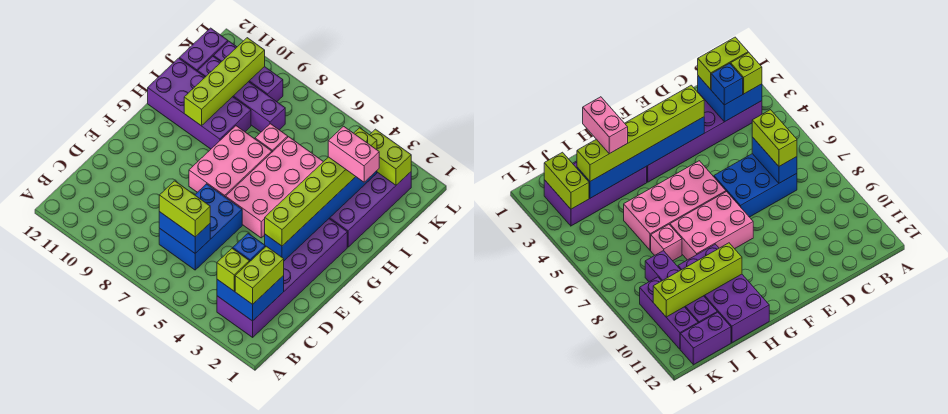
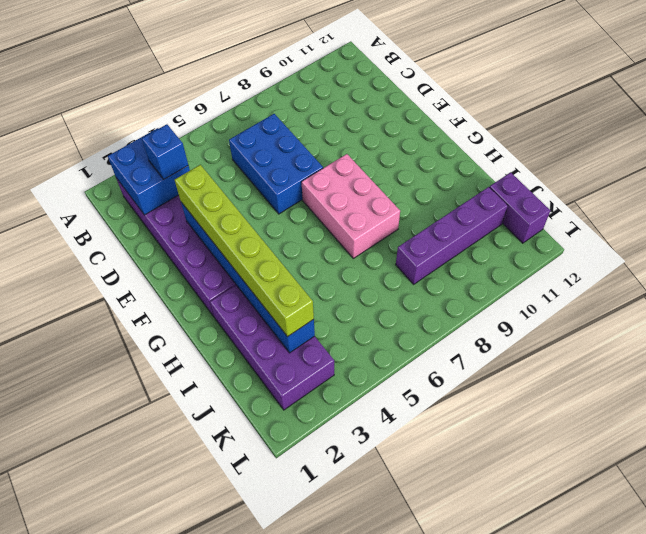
none -> pink brick F5:I6 level 1
none -> purple brick H9:I12 level 1
none -> pink brick I7 level 1

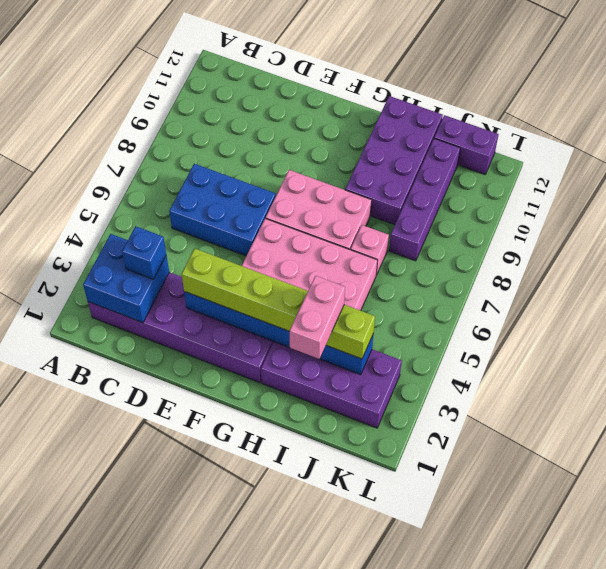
none -> purple brick K9:K11 level 1
none -> blue brick C6:C7 level 2
none -> lime brick H10:K10 level 2

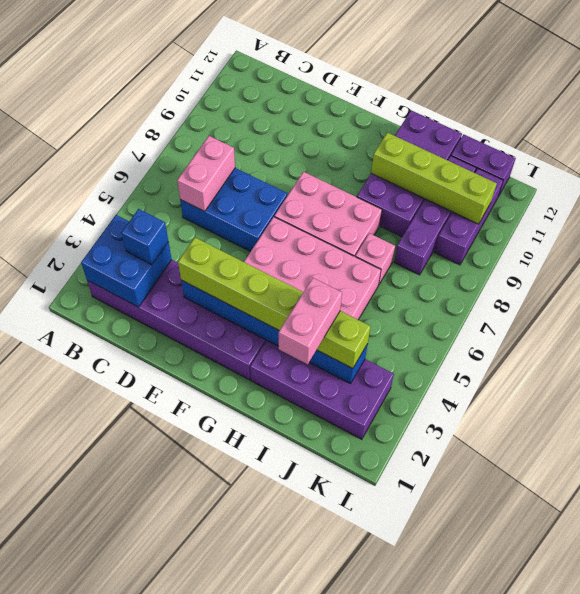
pink brick C6:C7 level 2 -> blue brick C6:C7 level 2
none -> lime brick K2:K3 level 2
none -> lime brick B2:C2 level 3
none -> lime brick B3 level 3

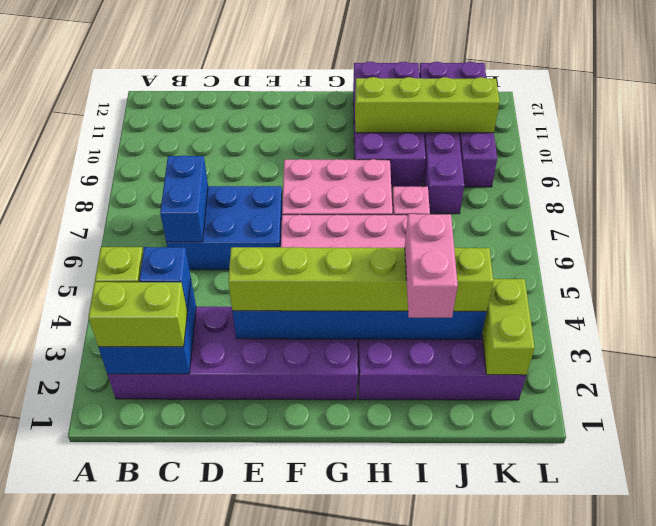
none -> lime brick C6:C7 level 3

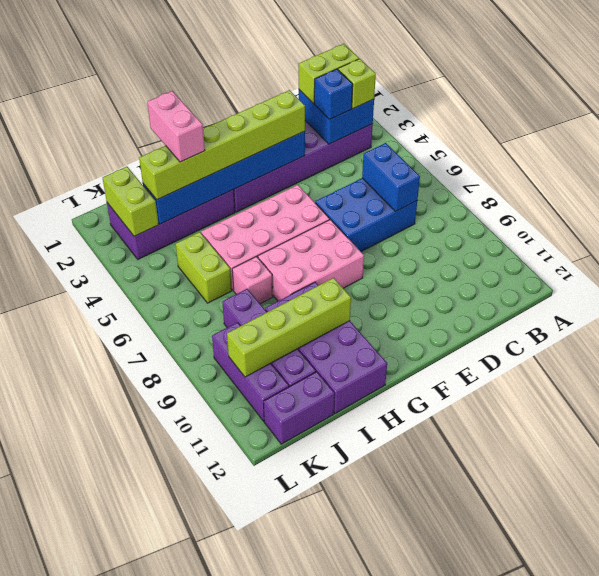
lime brick J5:J6 level 1 -> lime brick C6:C7 level 3

